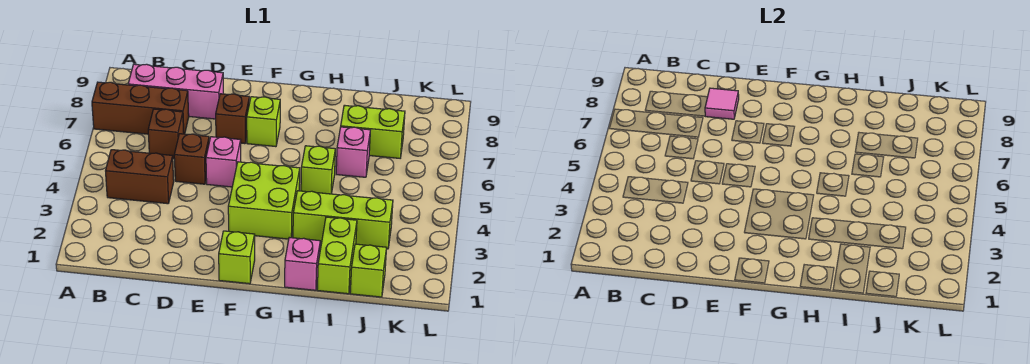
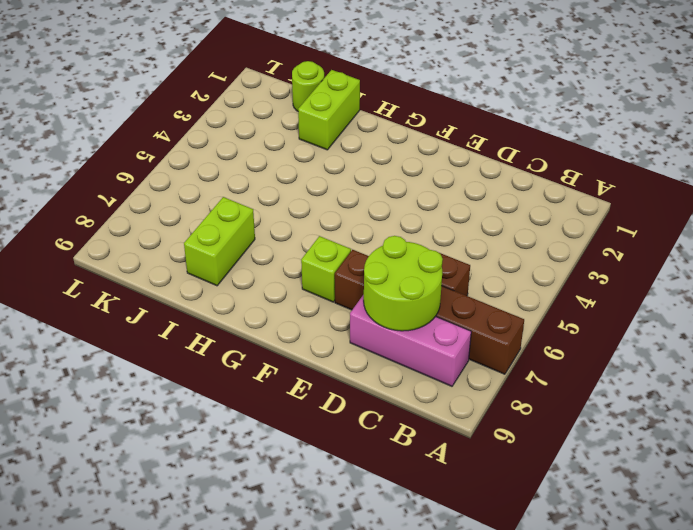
lime round brick C7:D8 level 2 -> pink tile D8 level 2
lime brick I7:I8 level 1 -> lime brick I7:J7 level 1
lime round brick J1 level 1 -> lime brick J1 level 1
none -> brown brick B4:C4 level 1
none -> brown brick D5 level 1
none -> pink brick E5 level 1

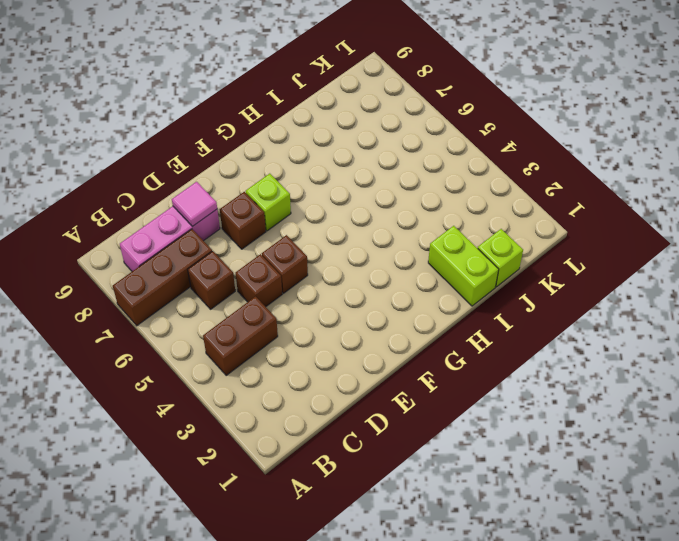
brown brick E5 level 1 -> pink brick E5 level 1
none -> lime brick F1 level 1
none -> lime brick F3:G4 level 1
none -> pink brick H1 level 1

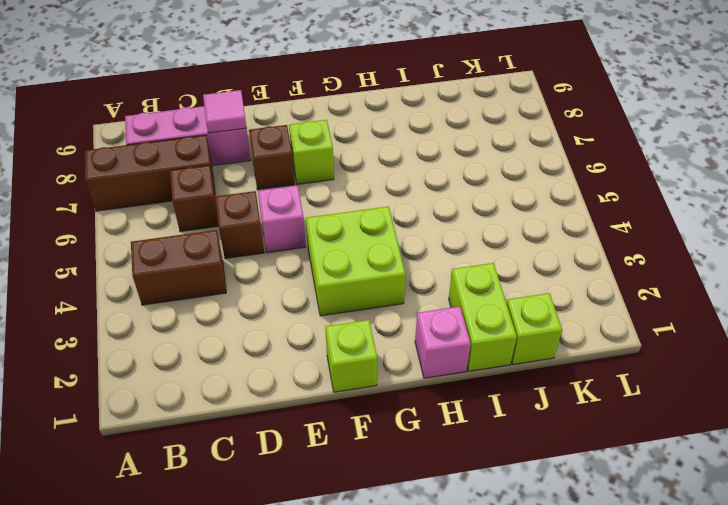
none -> lime brick H3:J3 level 1
none -> lime brick H5 level 1
none -> pink brick I6 level 1

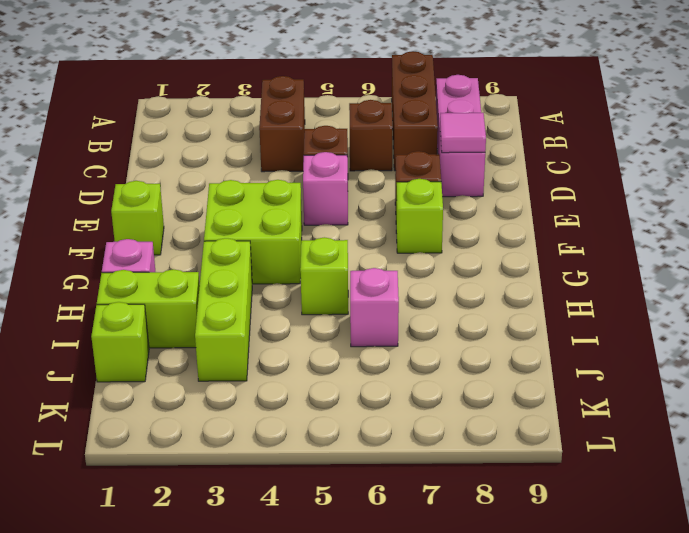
none -> lime brick I7:J7 level 1

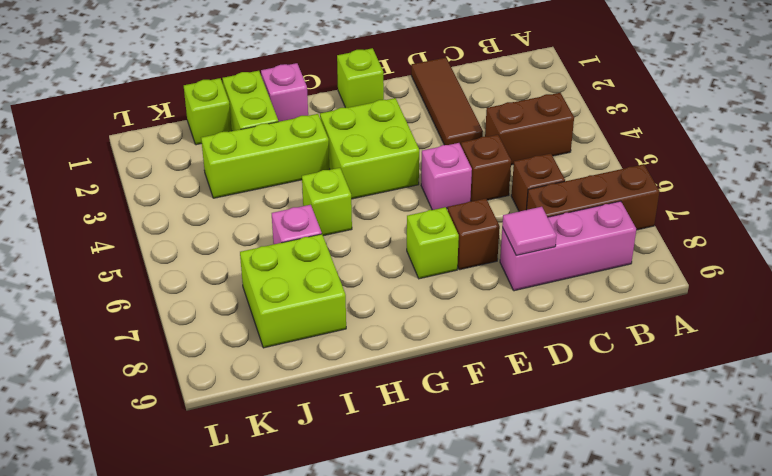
brown tile D1:D3 level 1 -> none
lime brick I7:J8 level 1 -> lime brick I7:J7 level 1

